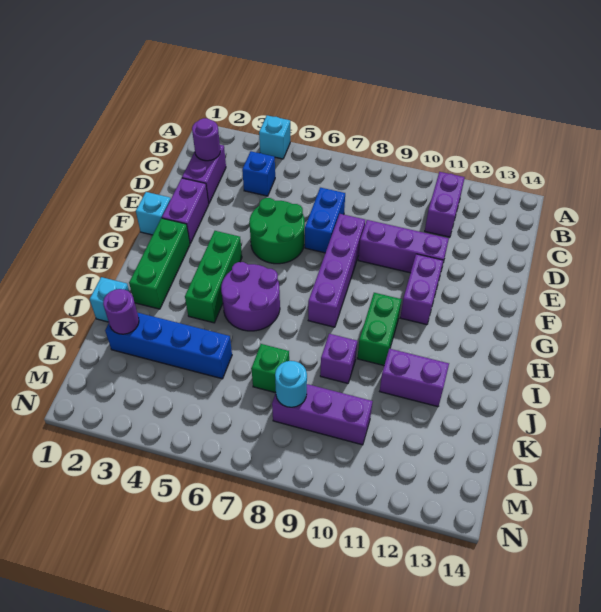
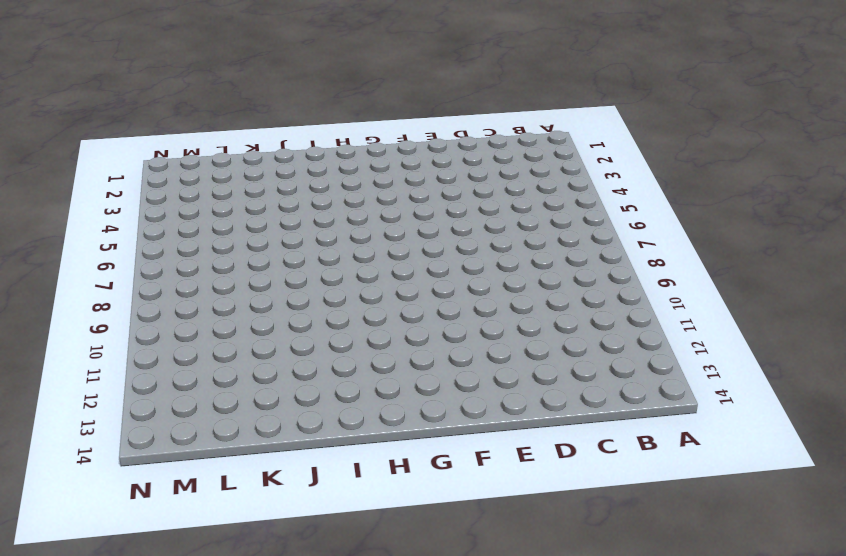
none -> cyan brick A4 level 1
none -> purple brick B11:C11 level 1
none -> purple brick C2:D2 level 1

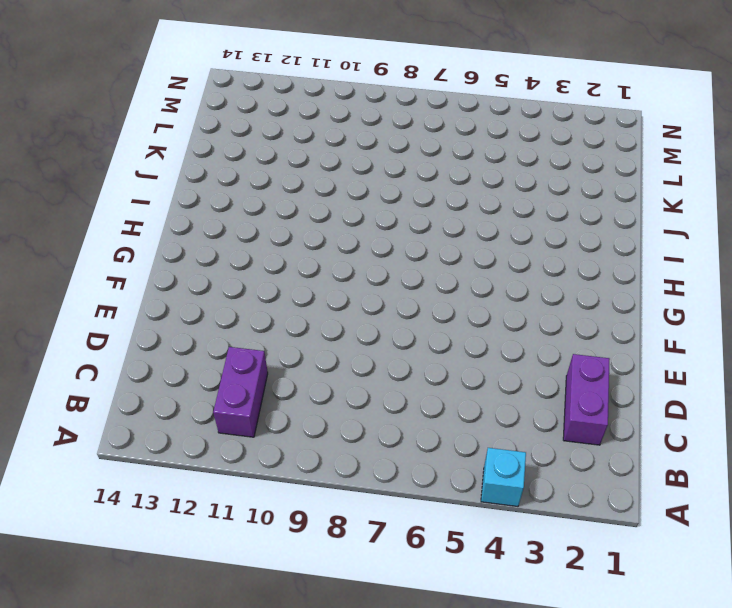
none -> blue brick C4 level 1
none -> blue brick D7:E7 level 1
none -> purple brick E2:F2 level 1

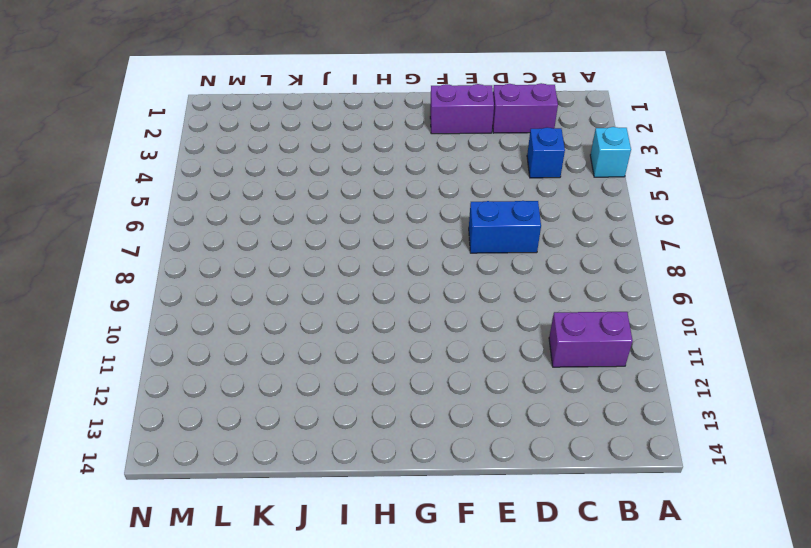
none -> green round brick E5:F6 level 1
none -> purple brick E8:H8 level 1
none -> purple brick E9:E11 level 1

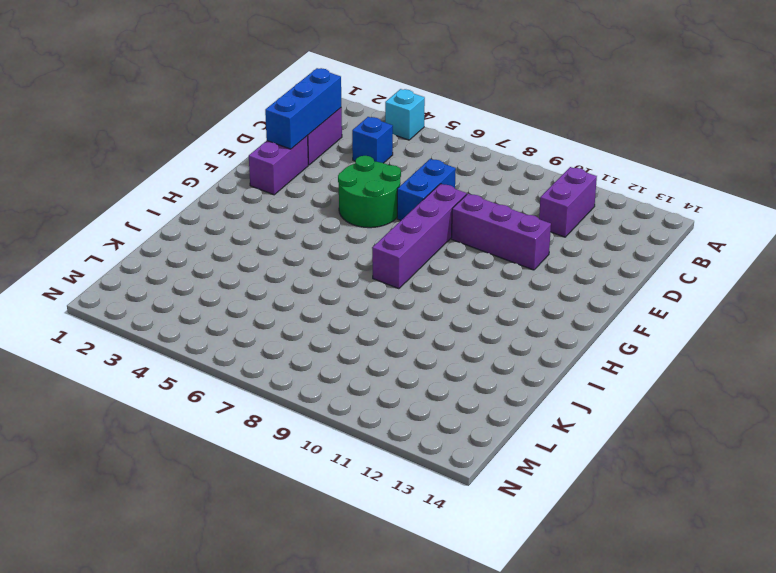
blue brick C2:E2 level 2 -> purple round brick C2 level 2
none -> cyan brick F1 level 1
none -> purple brick F11:G11 level 1
none -> green brick G2:I2 level 1

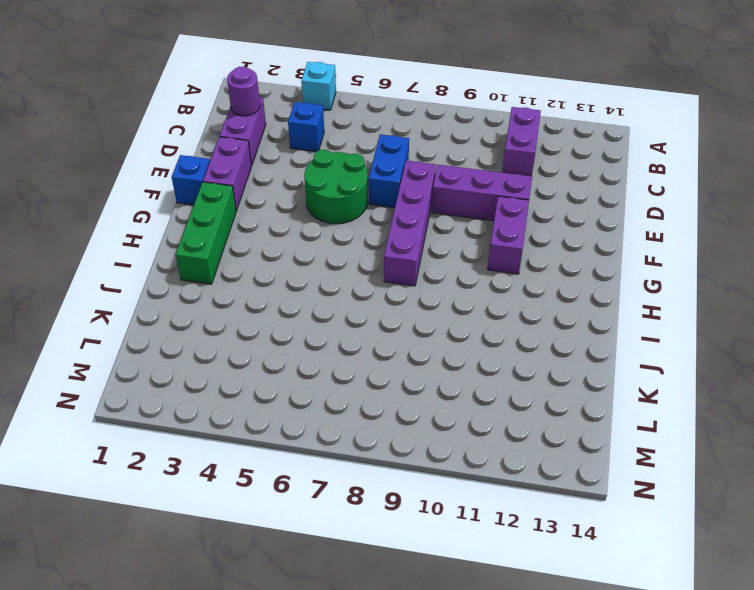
blue brick F1 level 1 -> cyan brick F1 level 1
none -> green brick G4:I4 level 1
none -> purple round brick H5:I6 level 1
none -> green brick H10:I10 level 1

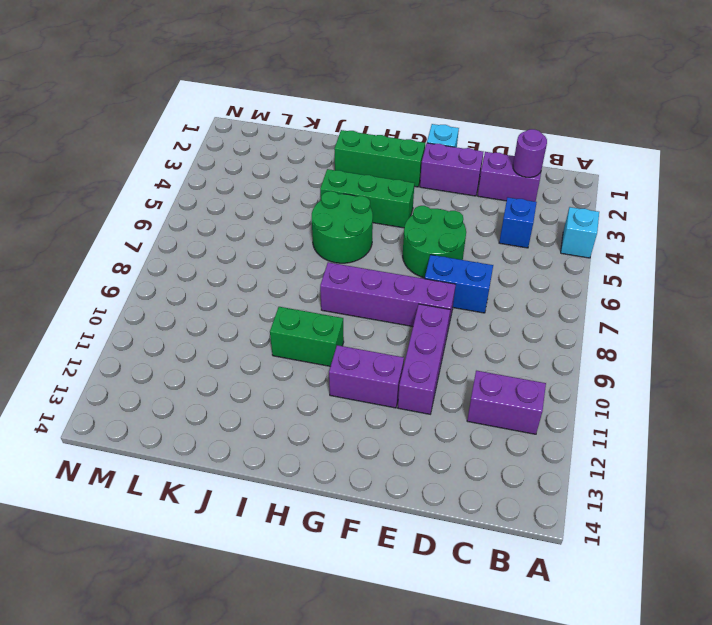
green round brick H5:I6 level 1 -> purple round brick H5:I6 level 1
none -> cyan brick J1 level 1
none -> purple brick J9 level 1
none -> purple brick J11:J12 level 1

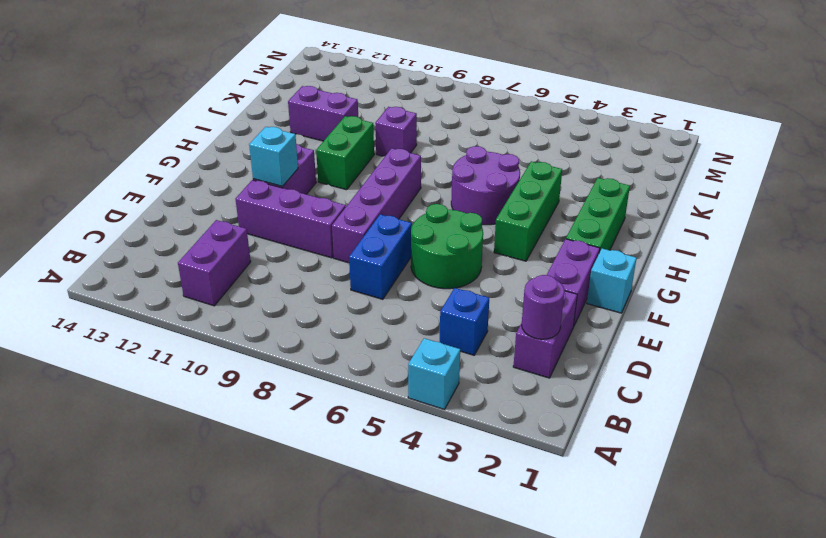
cyan brick F11 level 2 -> cyan brick J1 level 1
none -> blue brick K2:K5 level 1
none -> green brick K7 level 1
none -> purple brick L8:L10 level 1

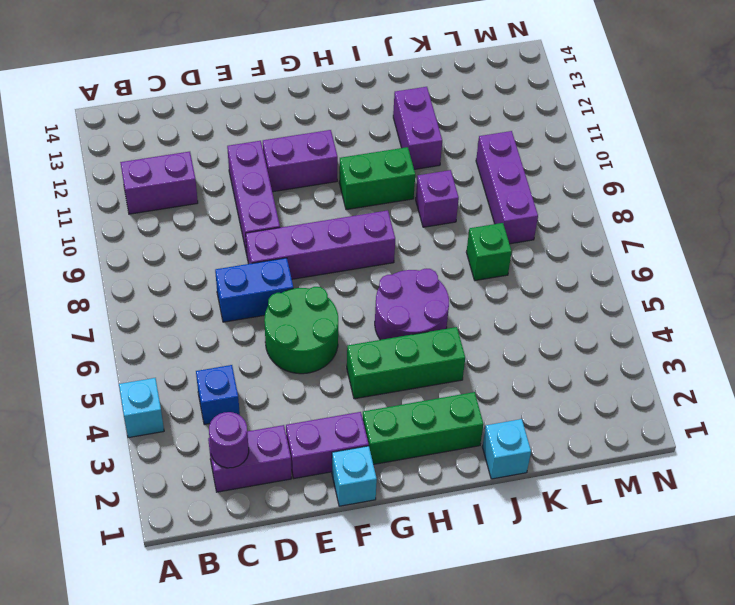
none -> blue brick K2:K5 level 1
none -> purple round brick K2 level 2
none -> cyan round brick L8 level 2

